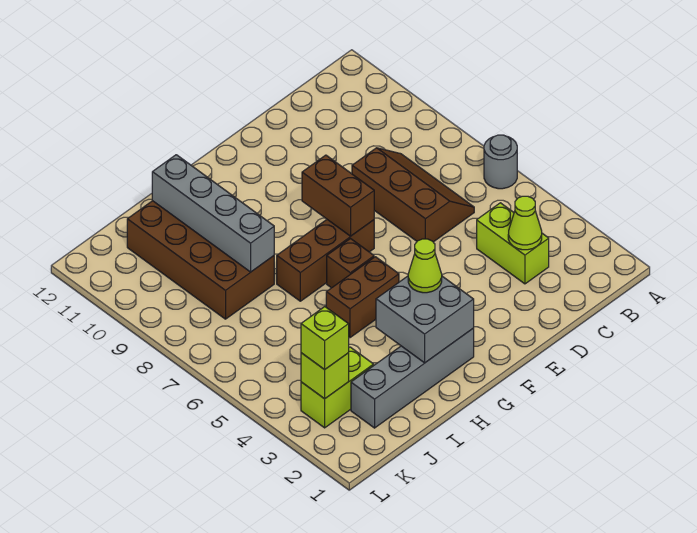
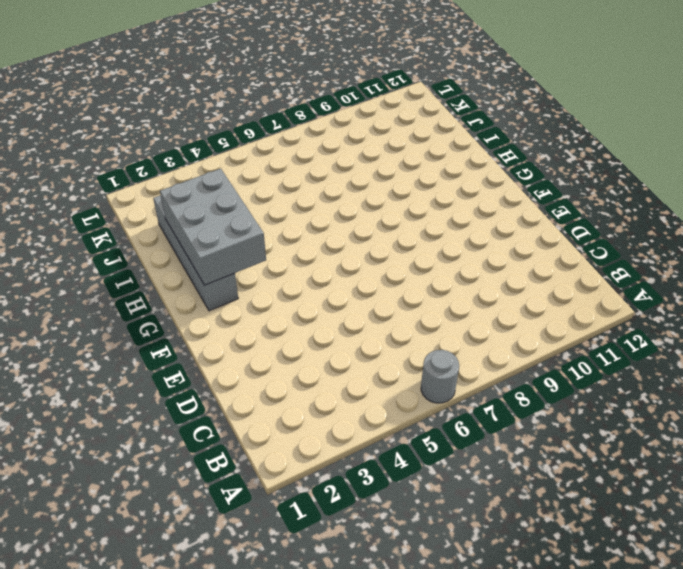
grey brick G2:I3 level 2 -> grey brick G2:H3 level 2
none -> lime brick C3:C4 level 1
none -> brown slope C6:D8 level 1 top D
none -> brown brick F7:H7 level 1

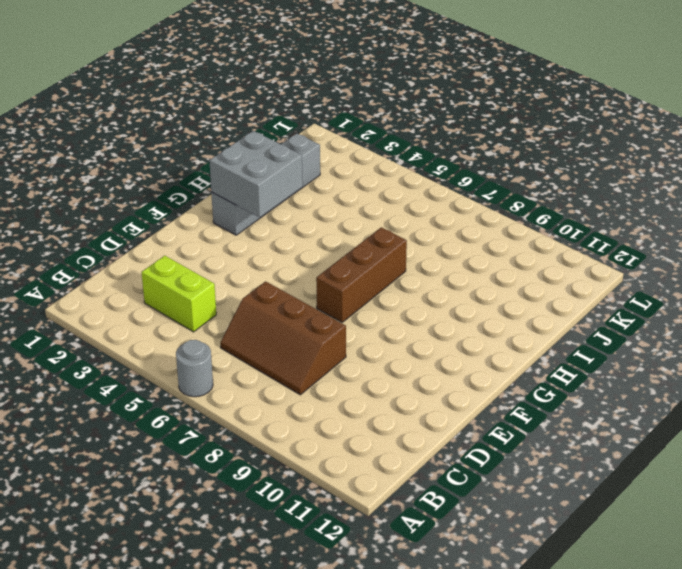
none -> brown brick G5:H5 level 1
none -> brown brick G6 level 1
none -> brown brick I8:J11 level 1

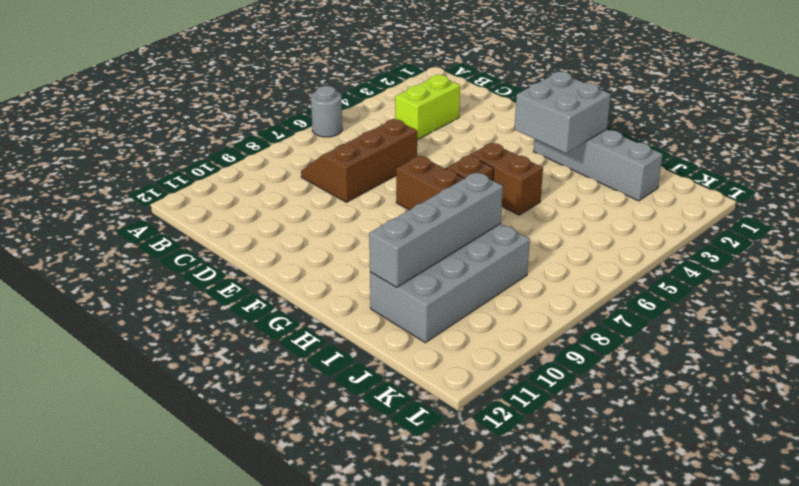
grey brick I8:J11 level 1 -> brown brick I8:J11 level 1
none -> lime brick J3:K3 level 1
none -> lime cone C3 level 2
none -> brown brick F7:F8 level 2

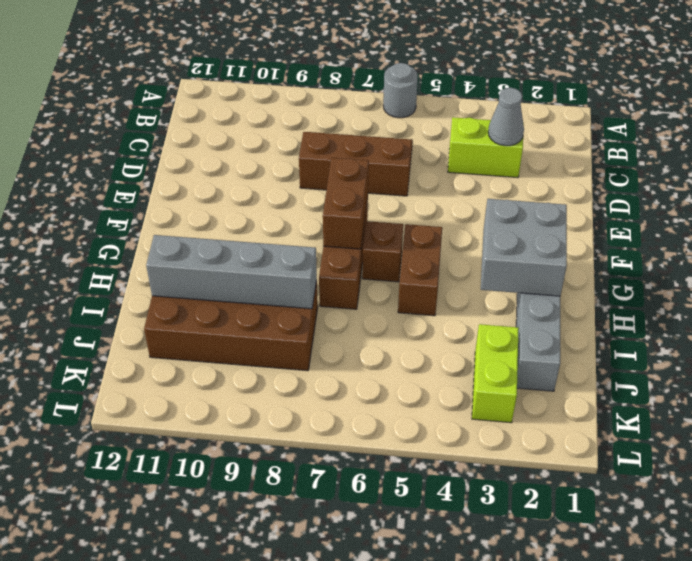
grey cone C3 level 2 -> lime cone C3 level 2
brown brick F7:G7 level 2 -> brown brick F7:F8 level 2
none -> lime brick K3 level 2
none -> lime cone G3 level 3
none -> lime brick K3 level 3

